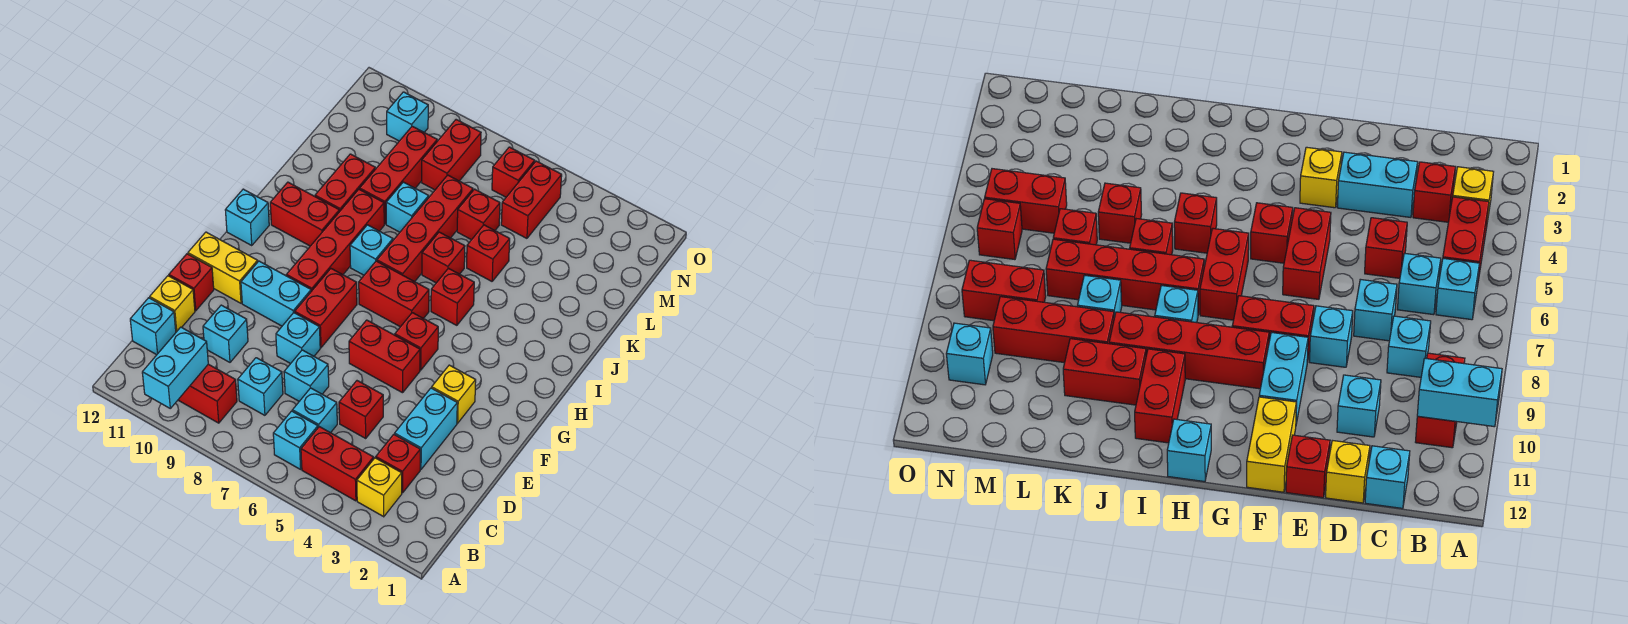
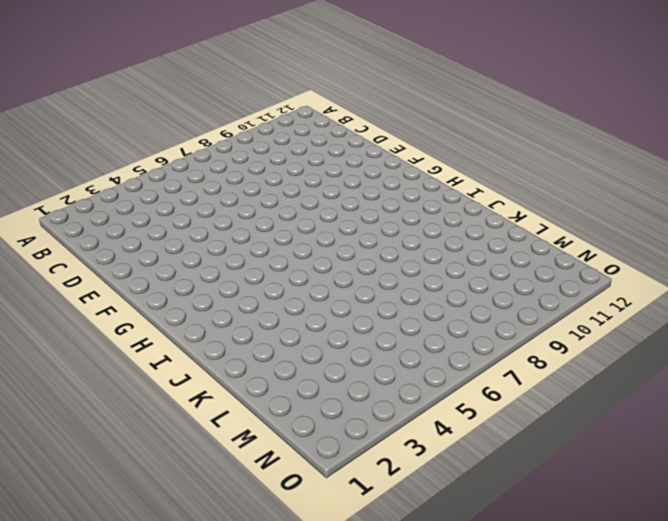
none -> yellow brick B3 level 1
none -> red brick B4:B5 level 1
none -> cyan brick B6 level 1
none -> red brick B9:B10 level 1

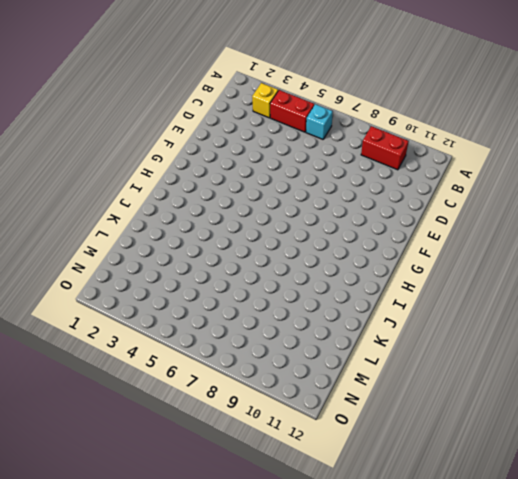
none -> red brick C3 level 1
none -> cyan brick C6 level 1
none -> cyan brick C8 level 1
none -> cyan brick C12 level 1

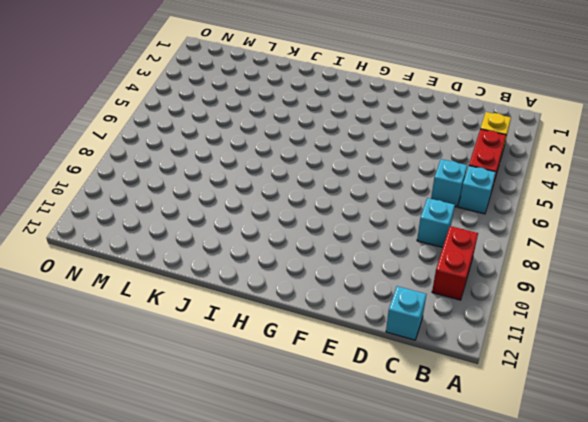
none -> red brick C3 level 1
none -> cyan brick D3:E3 level 1
none -> red brick D5 level 1
none -> cyan brick D7 level 1

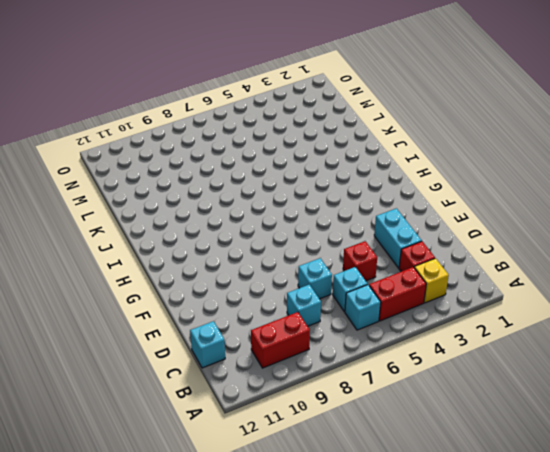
none -> cyan brick D10 level 1
none -> yellow brick D12 level 1
none -> cyan brick E8 level 1
none -> red brick E12 level 1

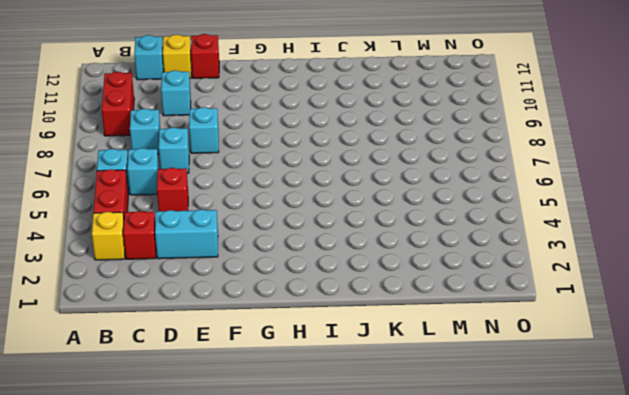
none -> yellow brick F3 level 1
none -> red brick F5:F6 level 1
none -> red brick F8:G8 level 1
none -> cyan brick F9:F10 level 1

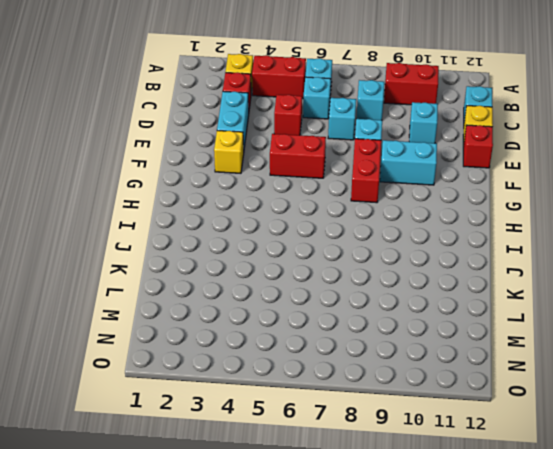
none -> yellow brick F11:F12 level 1
none -> red brick G5 level 1
none -> red brick G9:J9 level 1
none -> red brick H6:H7 level 1

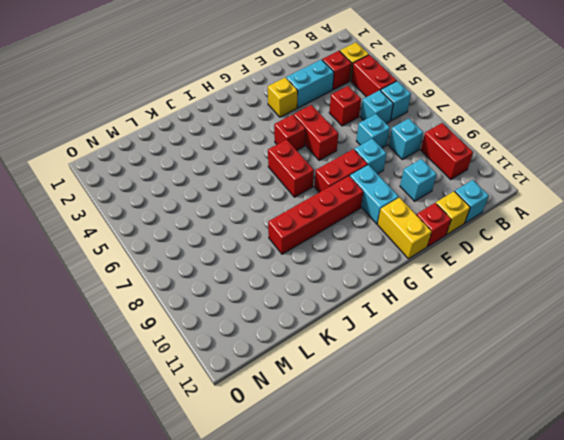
none -> cyan brick H12 level 1
none -> red brick I5 level 1
none -> red brick I7:L7 level 1
none -> cyan brick I8 level 1

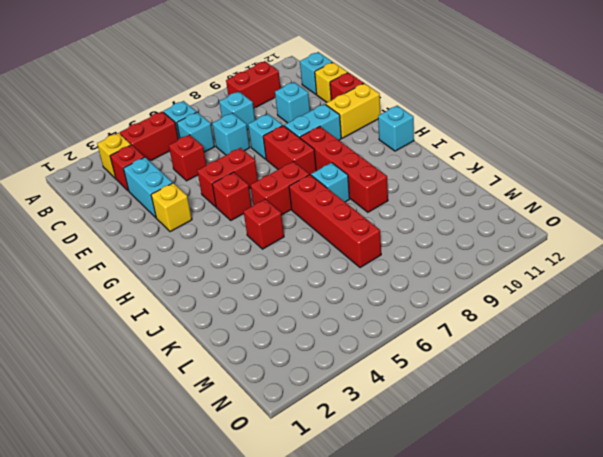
none -> red brick I10:I11 level 1
none -> red brick J6 level 1
none -> red brick J10:K10 level 1
none -> red brick K5 level 1

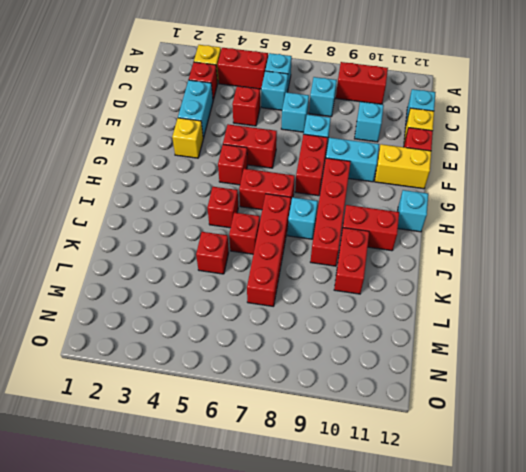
none -> cyan brick K8 level 1
none -> red brick K9:M9 level 1
none -> red brick L6 level 1
none -> red brick M5:N5 level 1

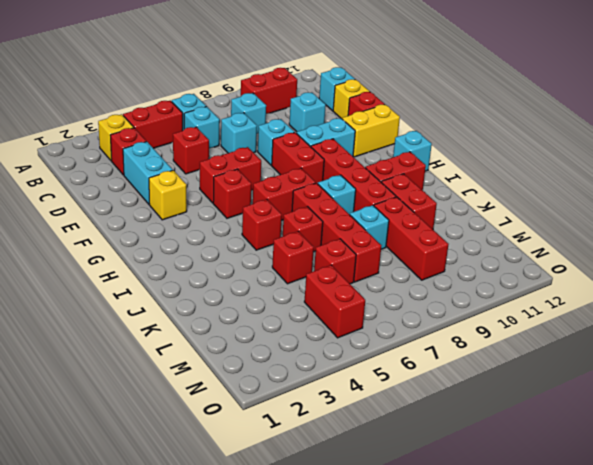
none -> red brick M8:N8 level 1
none -> red brick N6 level 1
none -> cyan brick N10 level 1
none -> cyan brick A10:B10 level 2

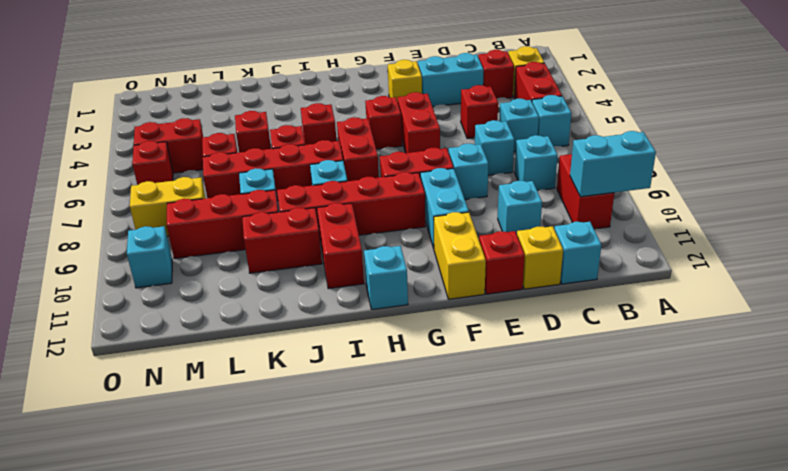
yellow brick M8:N8 level 1 -> red brick M8:N8 level 1

